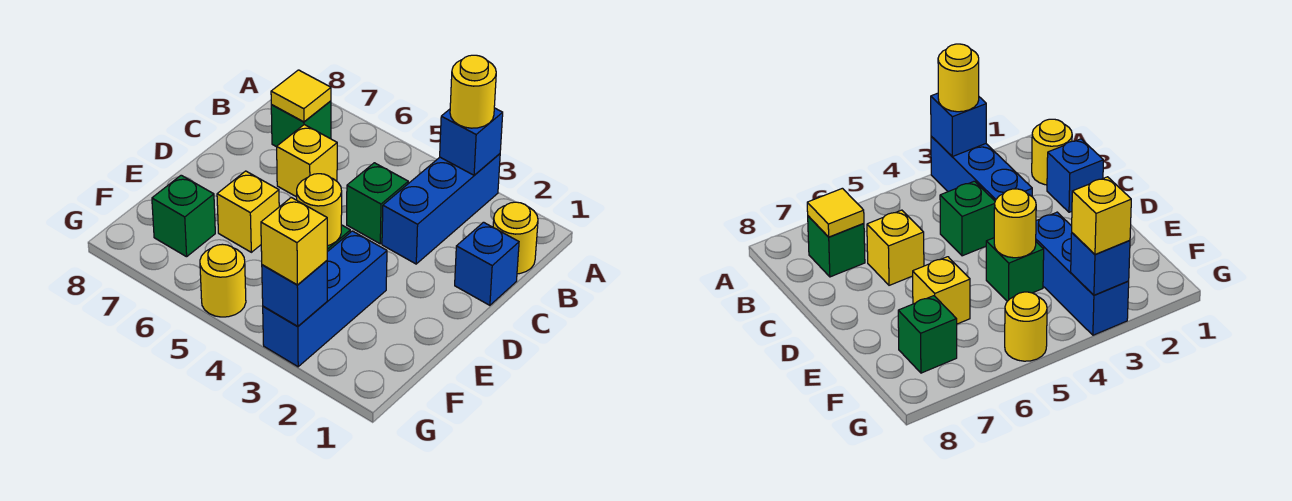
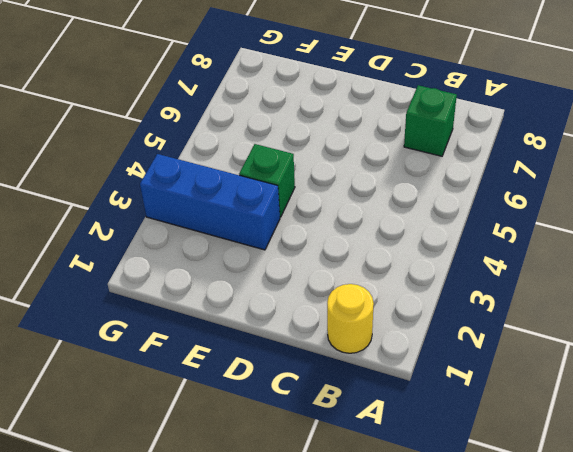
none -> blue brick A3:C3 level 1
none -> blue brick C1 level 1
none -> green brick C4 level 1

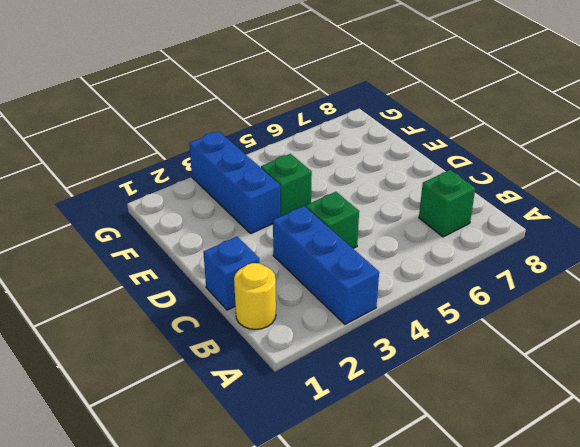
none -> yellow brick C6 level 1
none -> yellow brick E6 level 1
none -> green brick F7 level 1

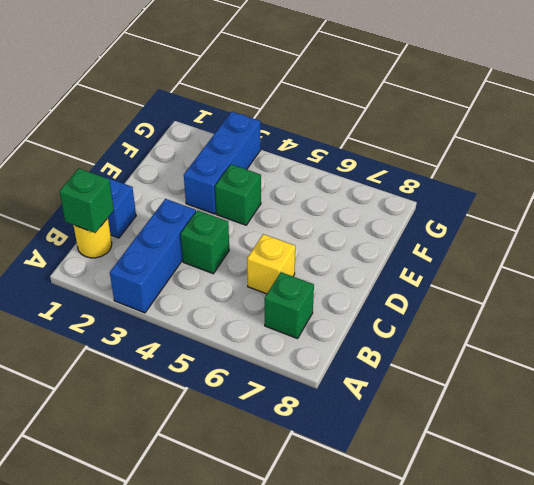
green brick B1 level 2 -> green brick F7 level 1
none -> yellow brick E6 level 1
none -> yellow round brick G5 level 1
none -> blue brick A3 level 2

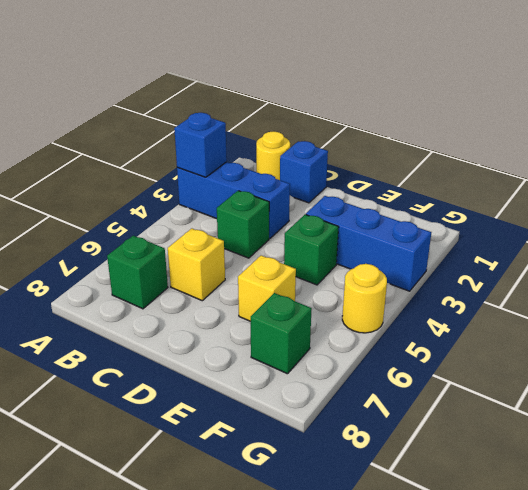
none -> yellow tile B7 level 2
none -> yellow round brick E4 level 2
none -> blue brick G3 level 2

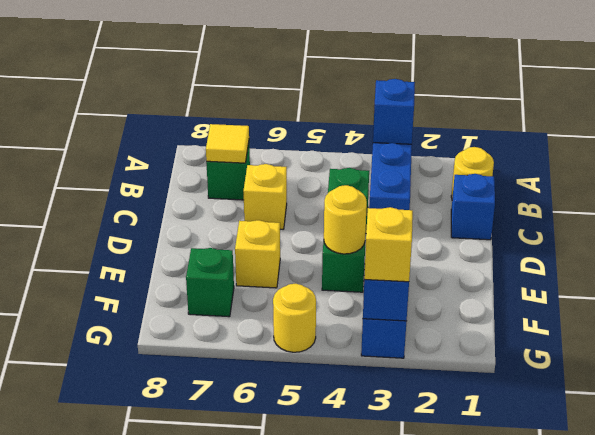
none -> yellow round brick A3 level 3

